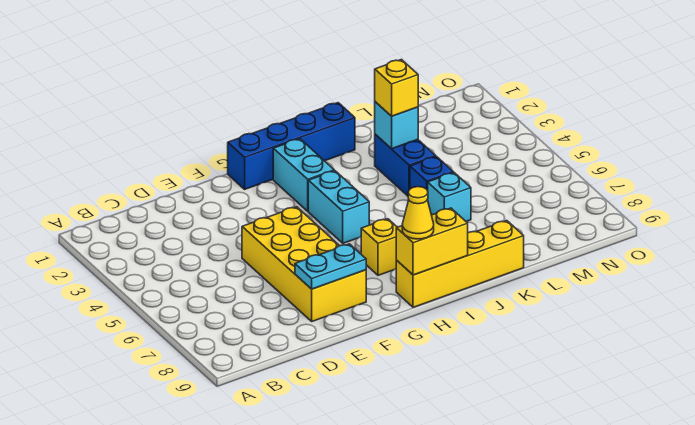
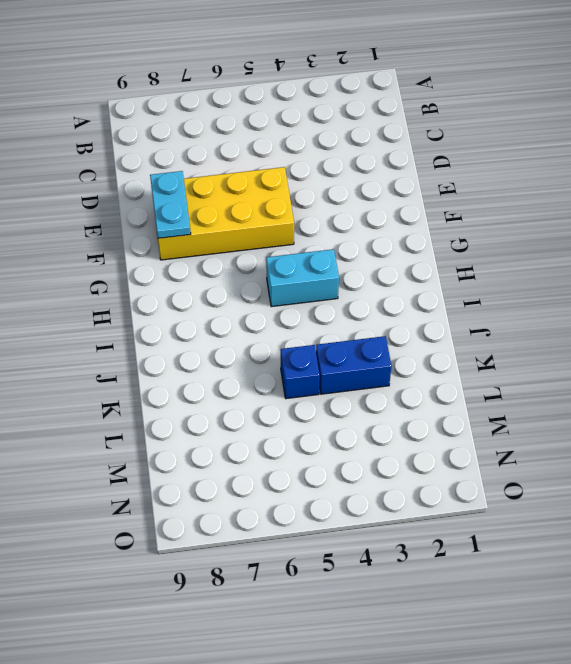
none -> blue brick G1:J1 level 1
none -> cyan brick H2:H3 level 1
none -> yellow brick H7 level 1

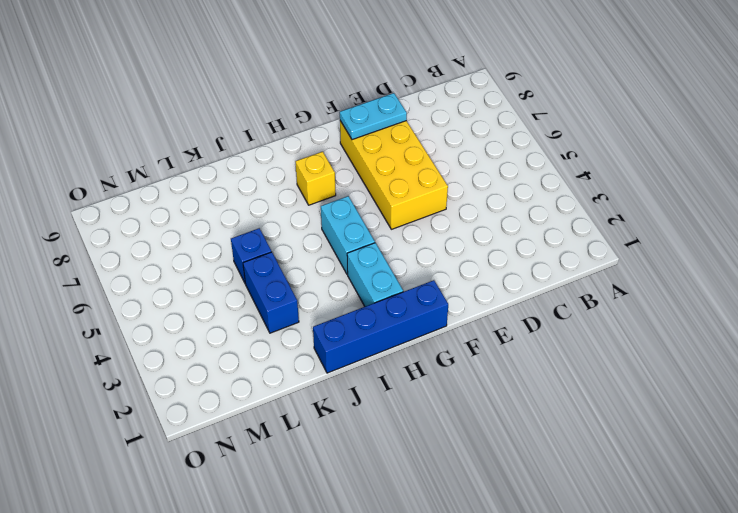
none -> yellow brick H9:K9 level 1
none -> cyan brick K6 level 1
none -> yellow brick H9:I9 level 2

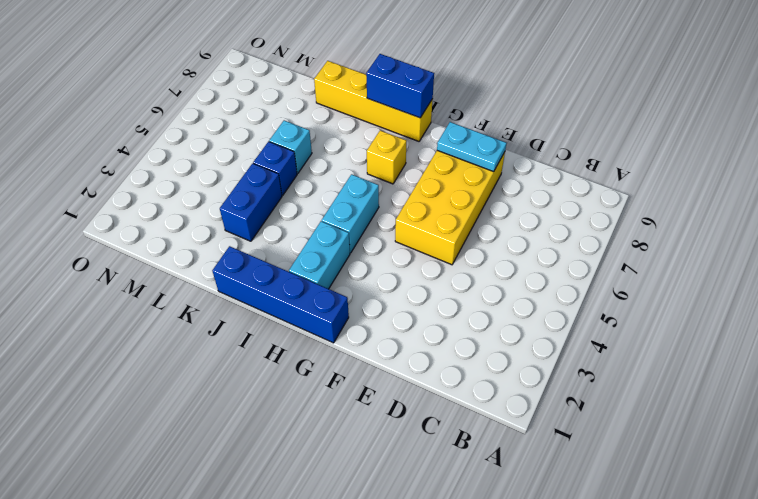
blue brick H9:I9 level 2 -> yellow brick H9:I9 level 2
none -> cyan brick K3 level 2
none -> yellow cone H9 level 3
none -> yellow brick K3 level 3

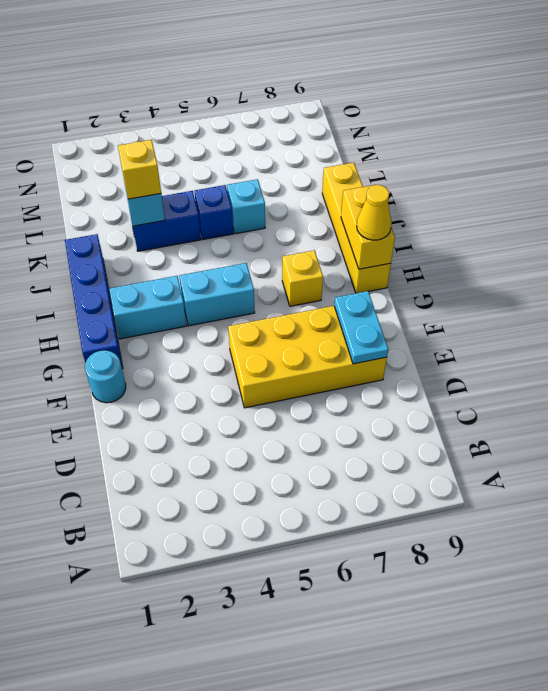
cyan round brick F1 level 1 -> none

